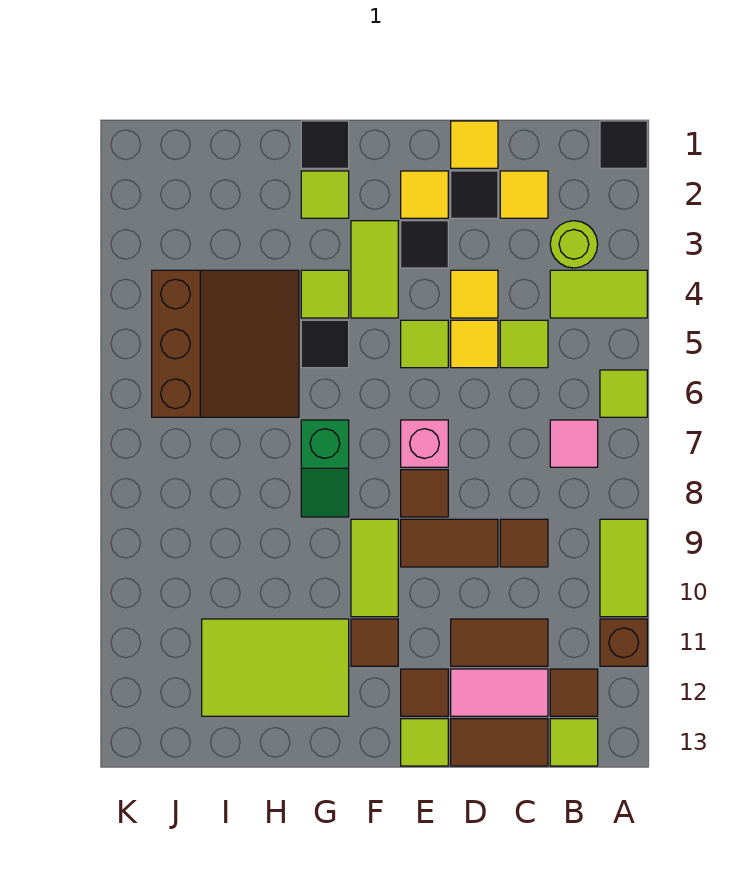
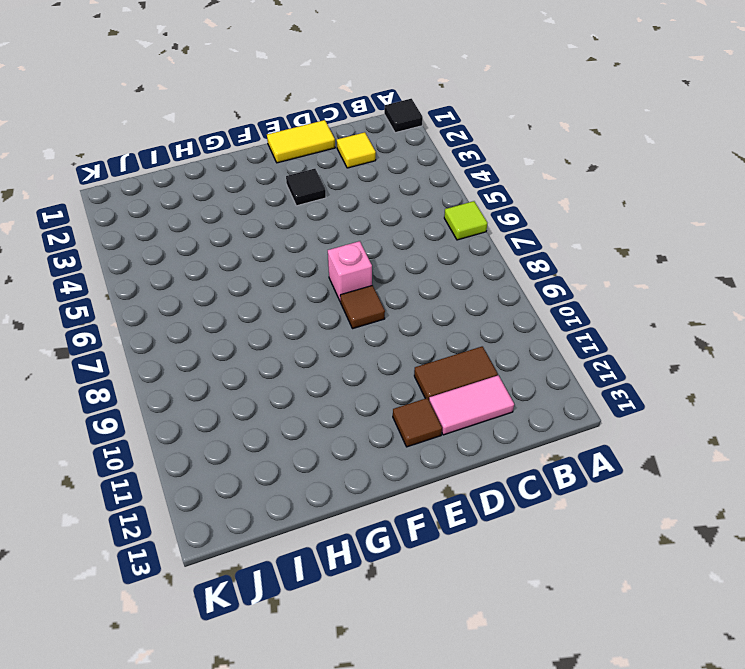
yellow tile D1:E1 level 1 -> yellow tile D1 level 1
none -> lime tile A4:B4 level 1
none -> lime tile A9:A10 level 1
none -> brown brick A11 level 1
none -> lime round brick B3 level 1

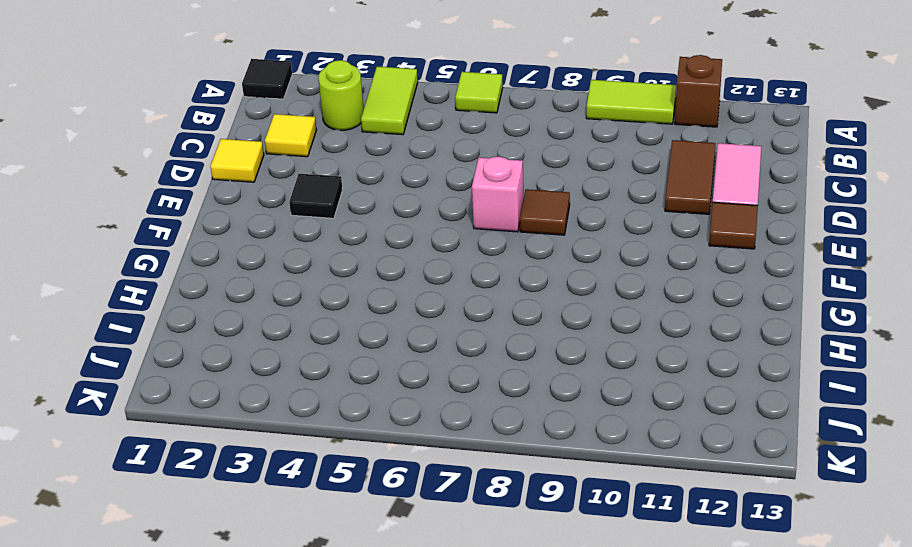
none -> pink tile B7 level 1
none -> brown tile B12 level 1
none -> lime tile B13 level 1
none -> lime tile C5 level 1

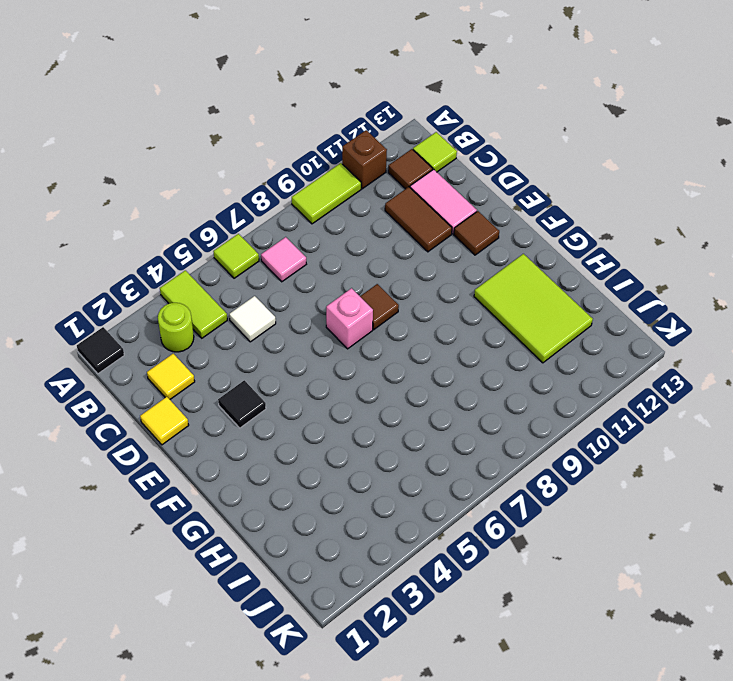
white tile C5 level 1 -> lime tile C5 level 1
none -> brown tile C9 level 1
none -> brown tile C13:D13 level 1
none -> black tile D2 level 1
none -> yellow tile D4 level 1

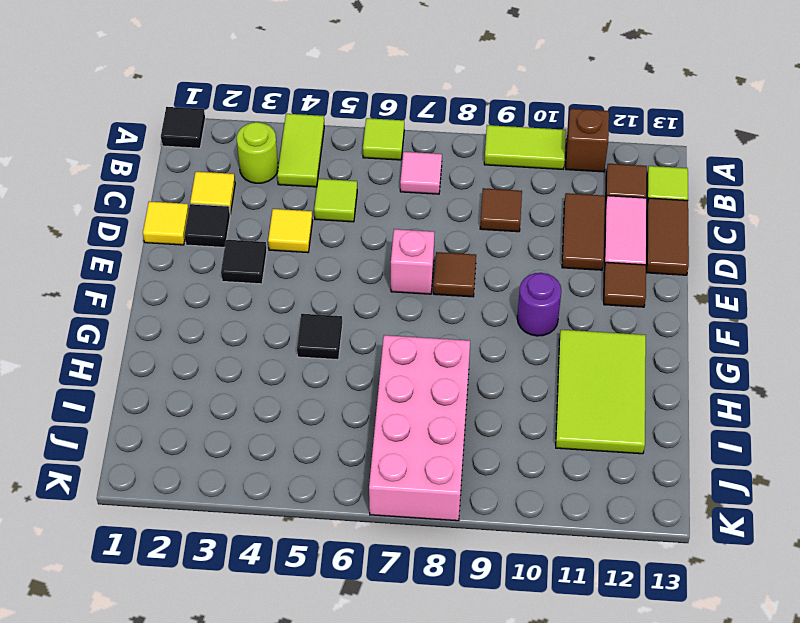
purple round brick F10 level 1 -> lime tile F9:F10 level 1
pink brick H7:K8 level 1 -> none
none -> yellow tile D5 level 1
none -> brown tile D9:E9 level 1
none -> yellow tile E2 level 1
none -> lime tile E5 level 1

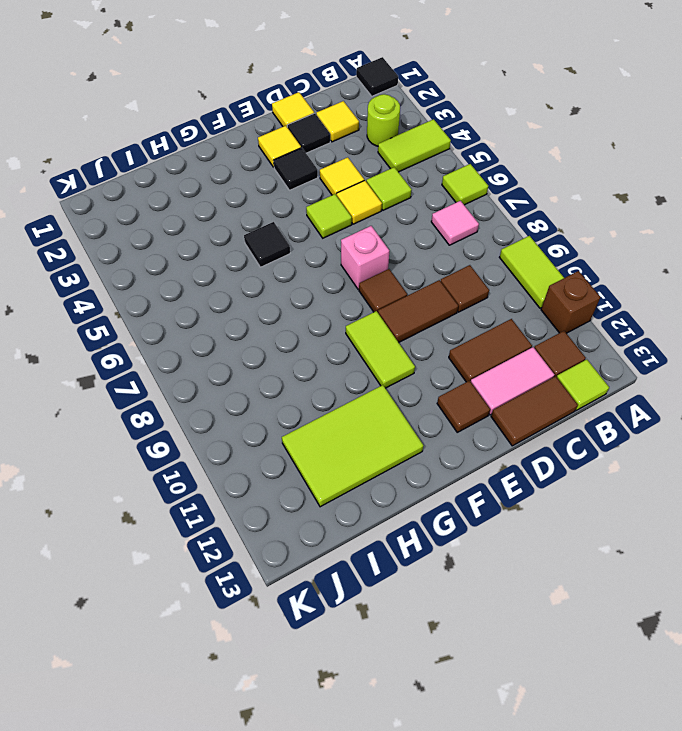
none -> lime tile E13 level 1
none -> lime tile F3:F4 level 1
none -> brown tile F11 level 1
none -> black tile G1 level 1

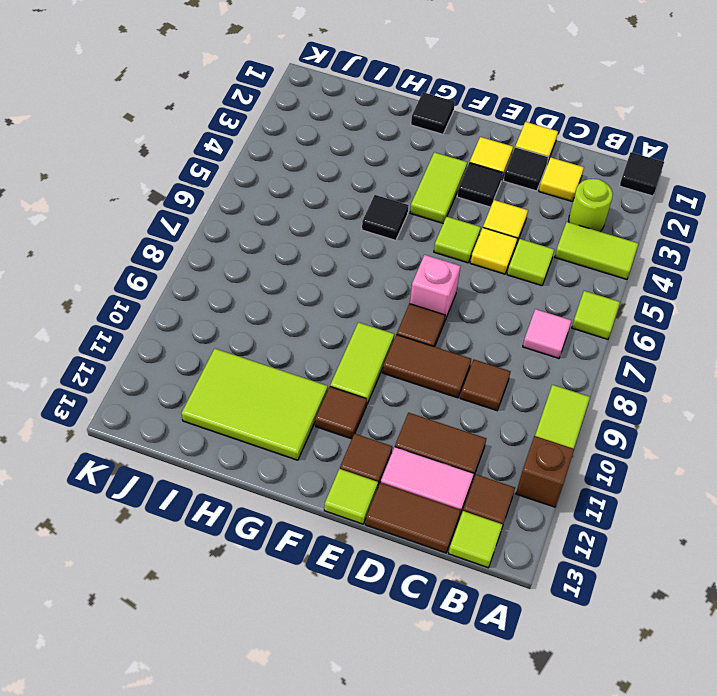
none -> lime tile G2 level 1
none -> lime tile G4 level 1
none -> green slope G7:G8 level 1 top 7
none -> brown slope H4:J6 level 1 top J

